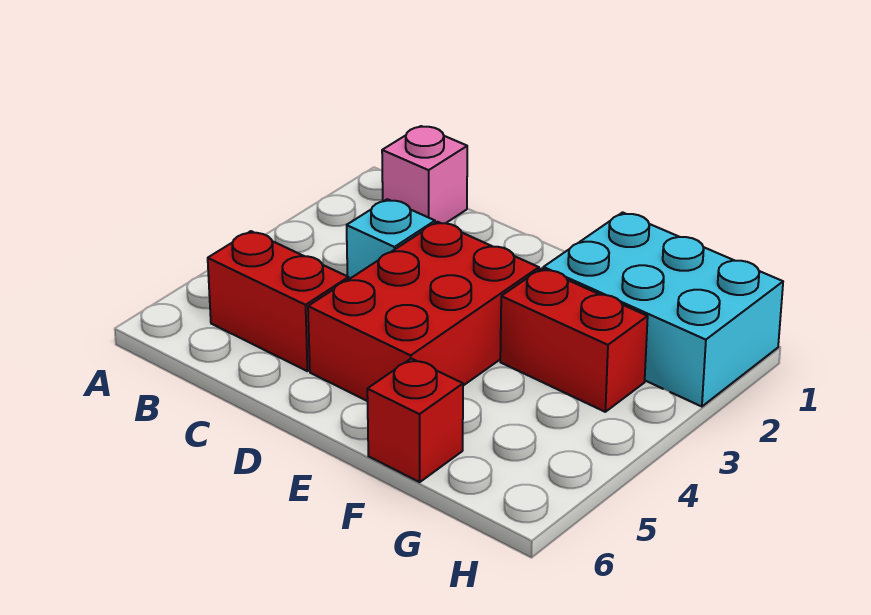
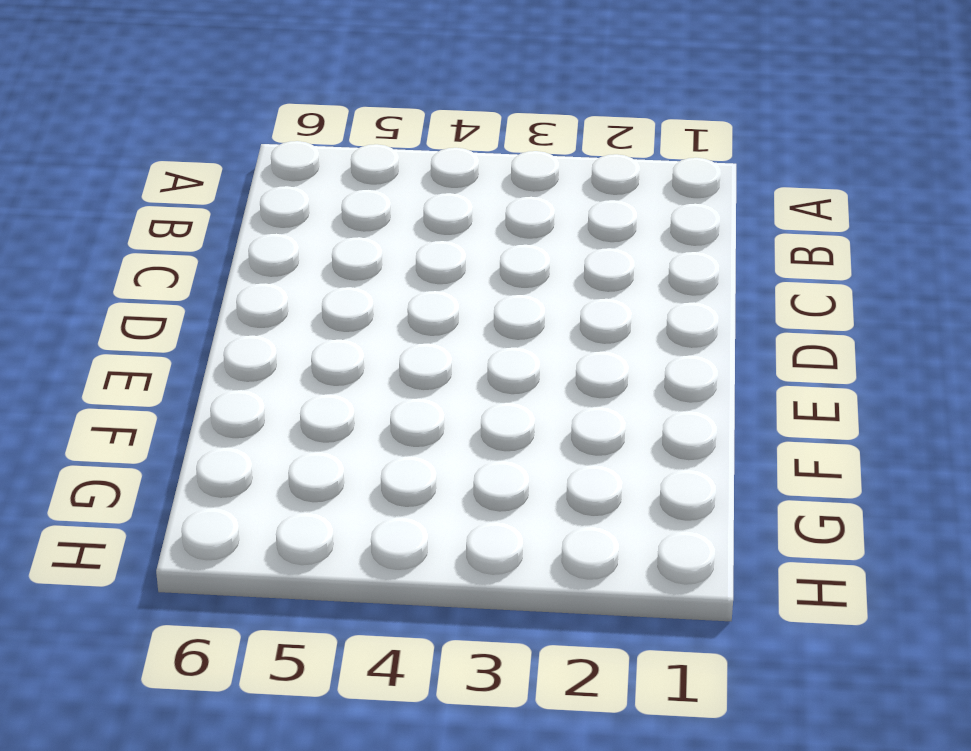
none -> pink brick B1 level 1
none -> red brick B5:C5 level 1

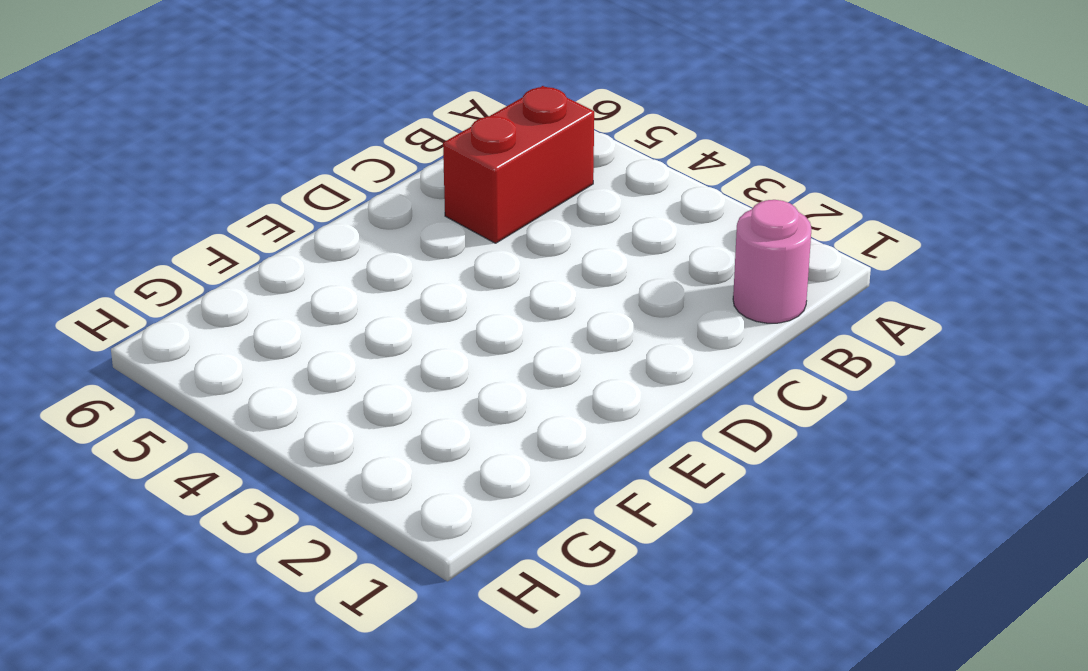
pink round brick B1 level 1 -> pink brick B1 level 1
none -> cyan brick C3 level 1
none -> red brick D3:E5 level 1

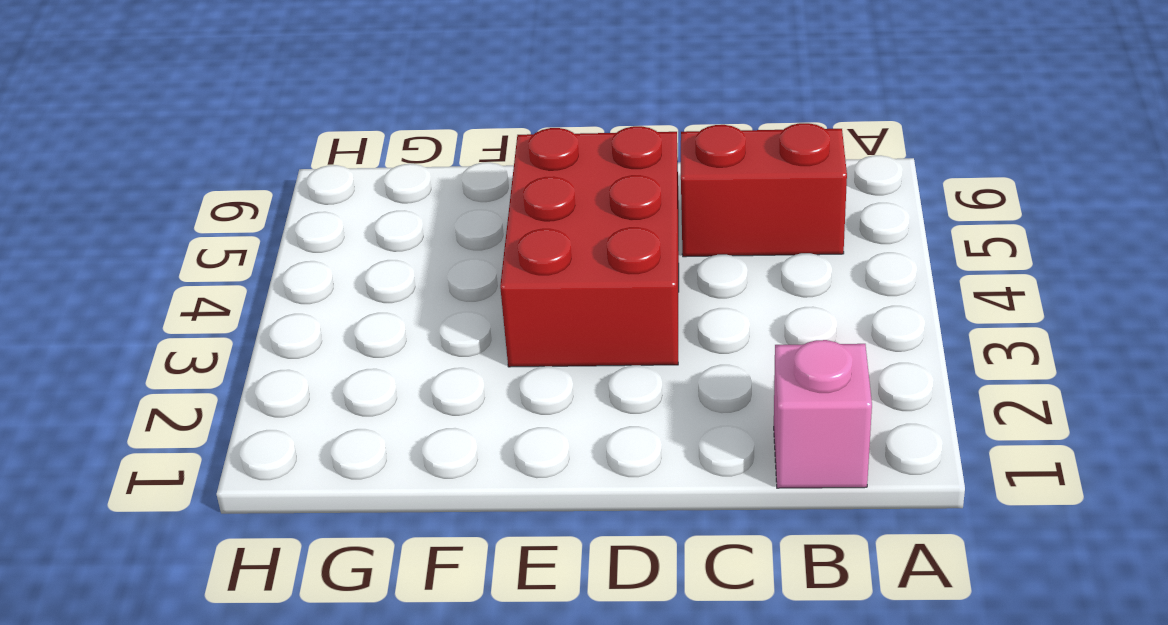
none -> cyan brick C3 level 1
none -> cyan brick F1:H2 level 1

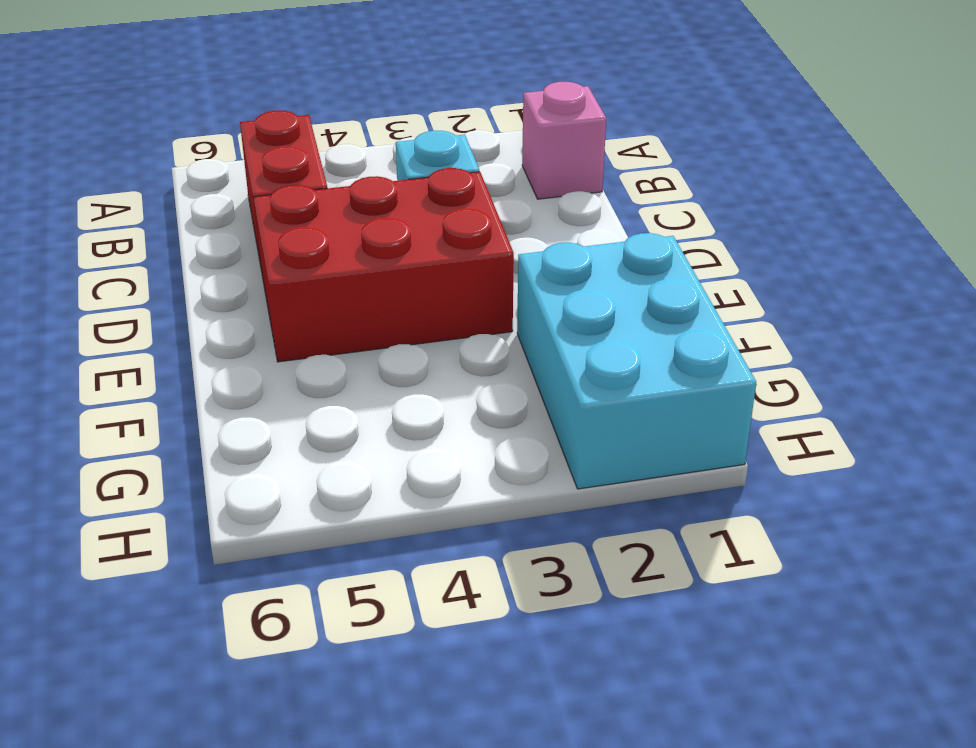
none -> red brick F3:G3 level 1
none -> red brick F6 level 1

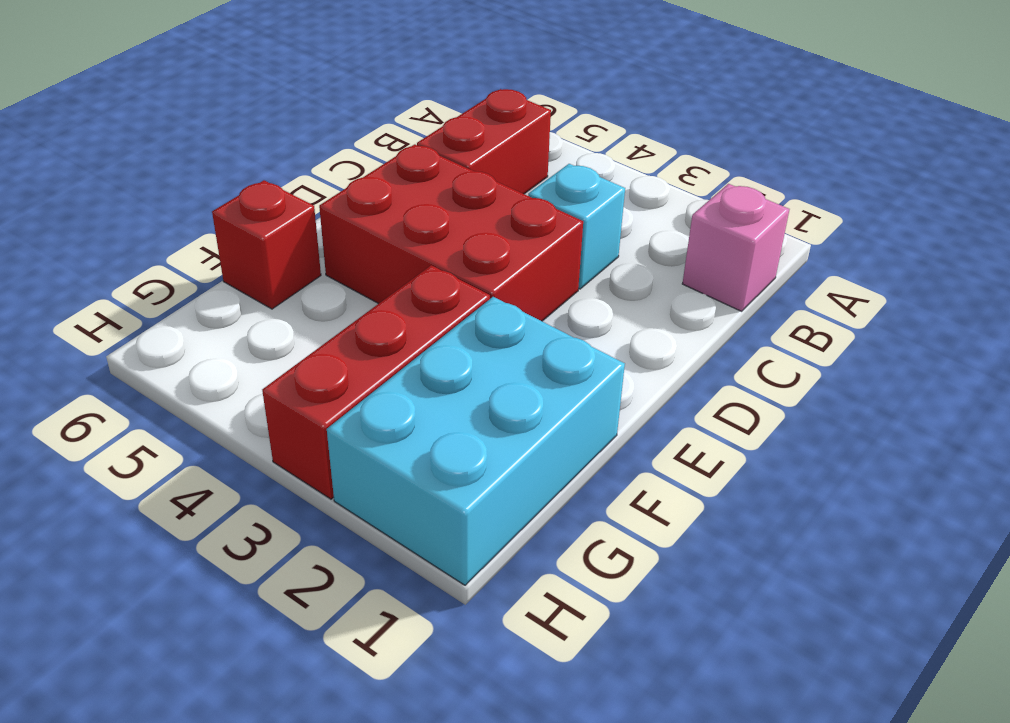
red brick F3:H3 level 1 -> red brick F3:G3 level 1

